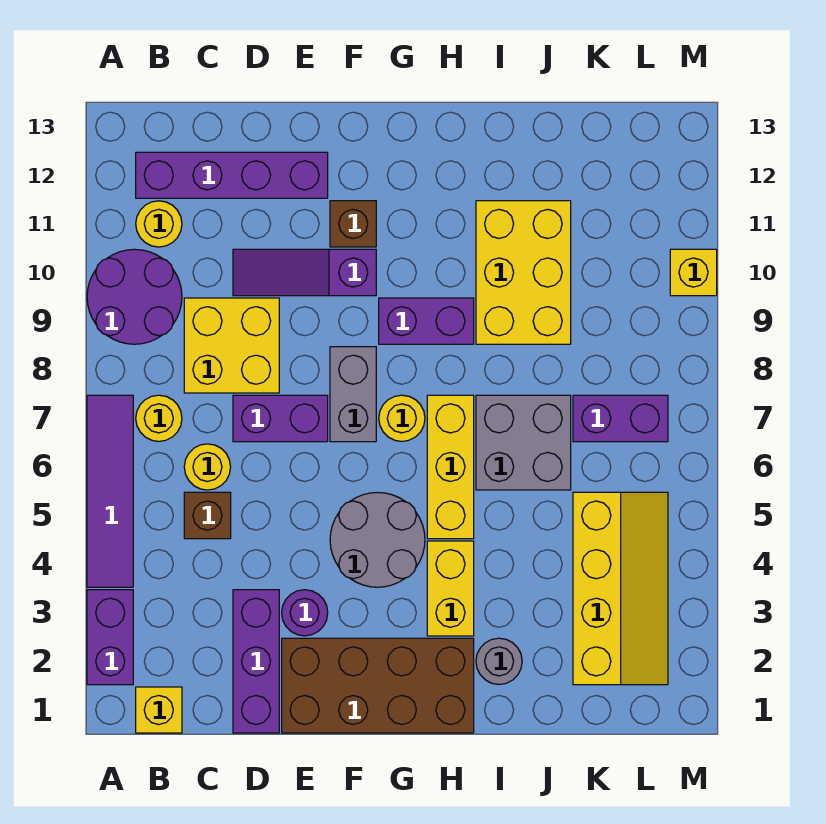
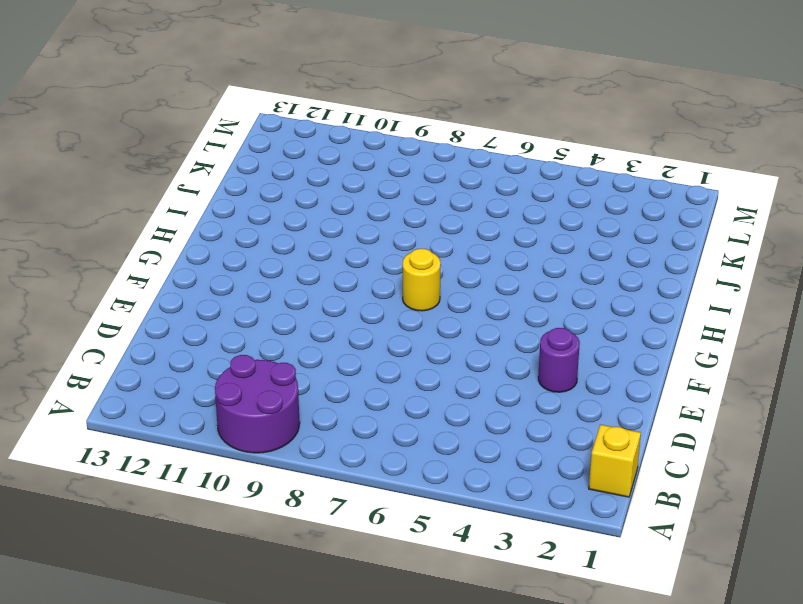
none -> purple brick A2:A3 level 1
none -> purple tile A4:A7 level 1
none -> yellow round brick B7 level 1

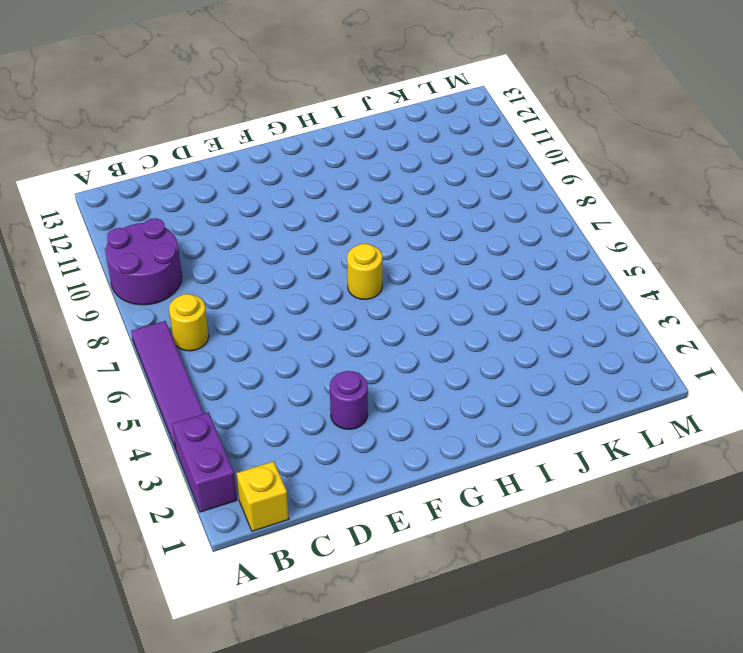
none -> yellow round brick B11 level 1
none -> purple brick B12:E12 level 1
none -> brown brick C5 level 1

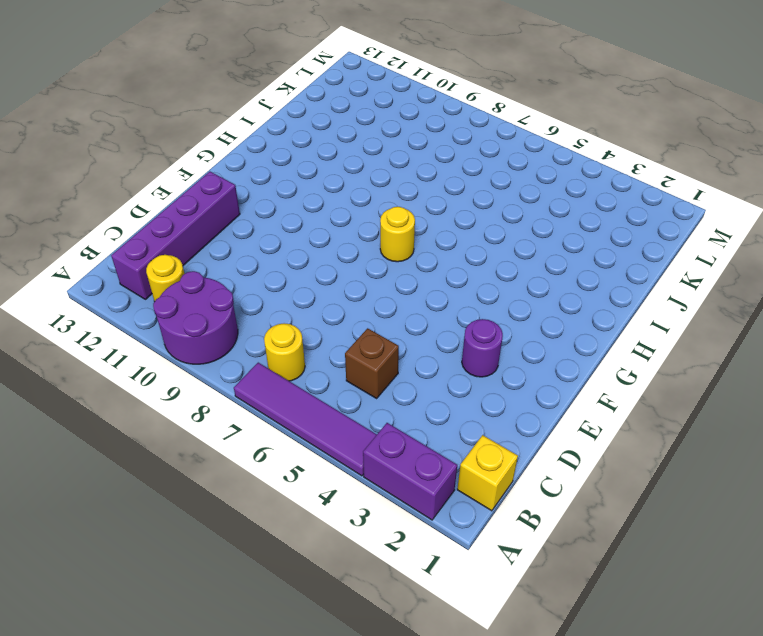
none -> yellow round brick C6 level 1
none -> yellow brick C8:D9 level 1
none -> purple brick D1:D3 level 1

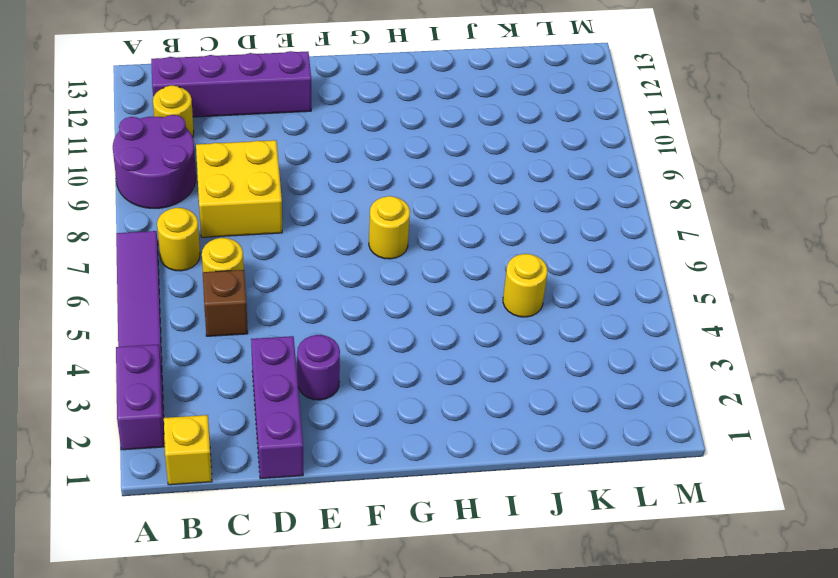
yellow round brick J5 level 1 -> none
none -> purple brick D7:E7 level 1
none -> purple slope D10:F10 level 1 top F
none -> brown brick E1:H2 level 1

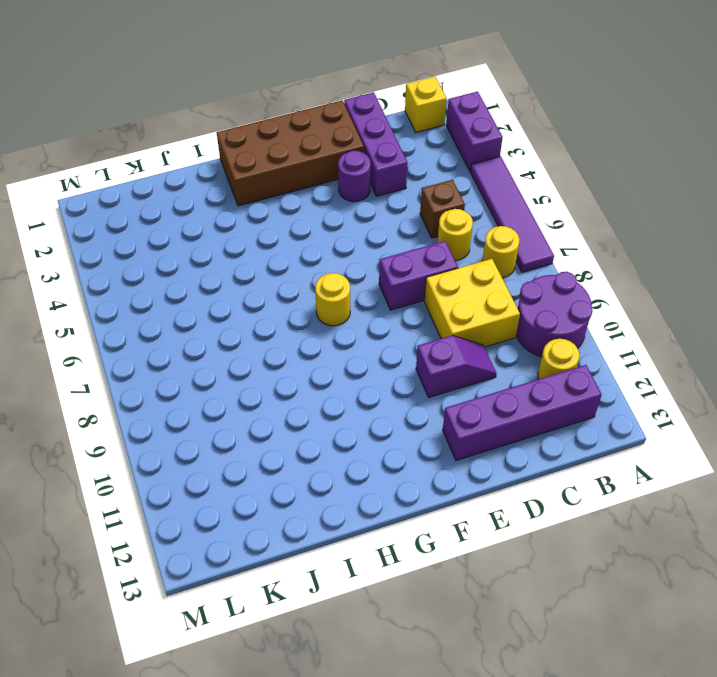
purple slope D10:E10 level 1 top E -> purple slope D10:F10 level 1 top F
none -> grey round brick F4:G5 level 1
none -> grey brick F7:F8 level 1
none -> brown brick F11 level 1

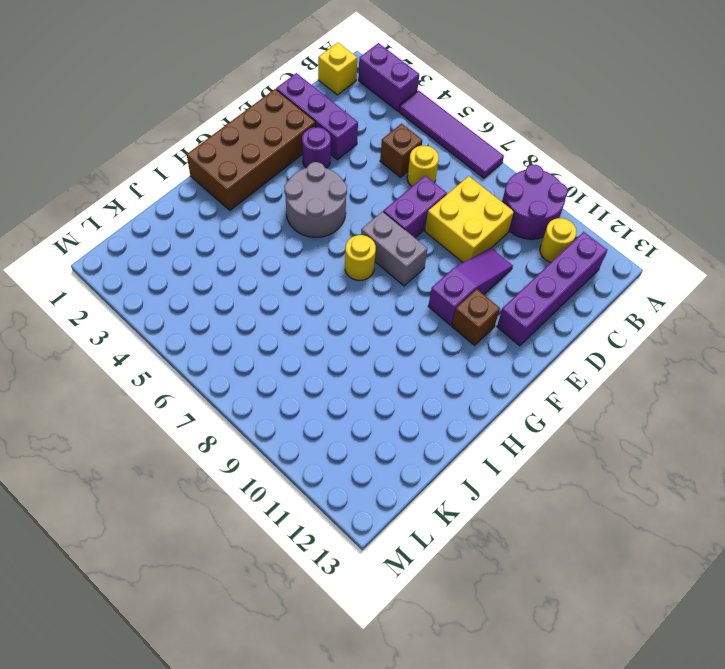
none -> yellow round brick B7 level 1
none -> purple brick G9:H9 level 1
none -> yellow brick H3:H4 level 1

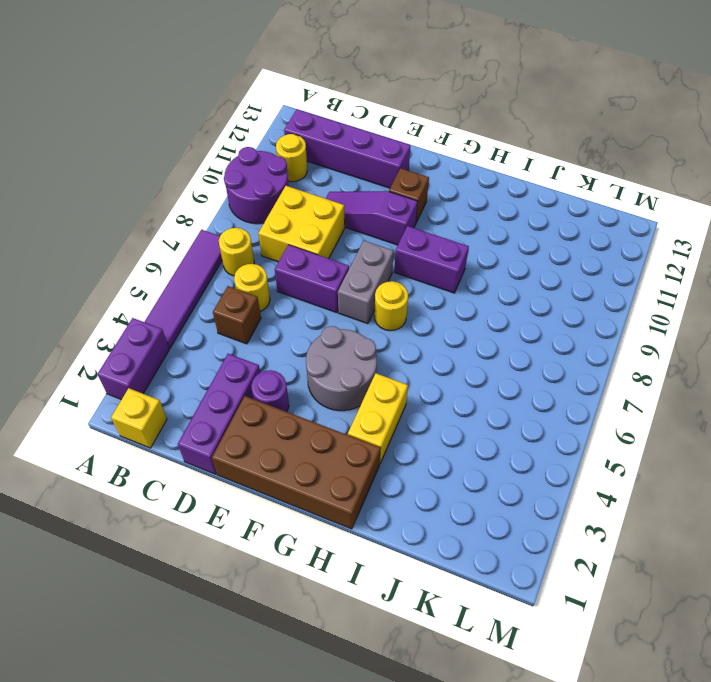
none -> yellow brick H5:H7 level 1
none -> grey round brick I2 level 1
none -> grey brick I6:J7 level 1

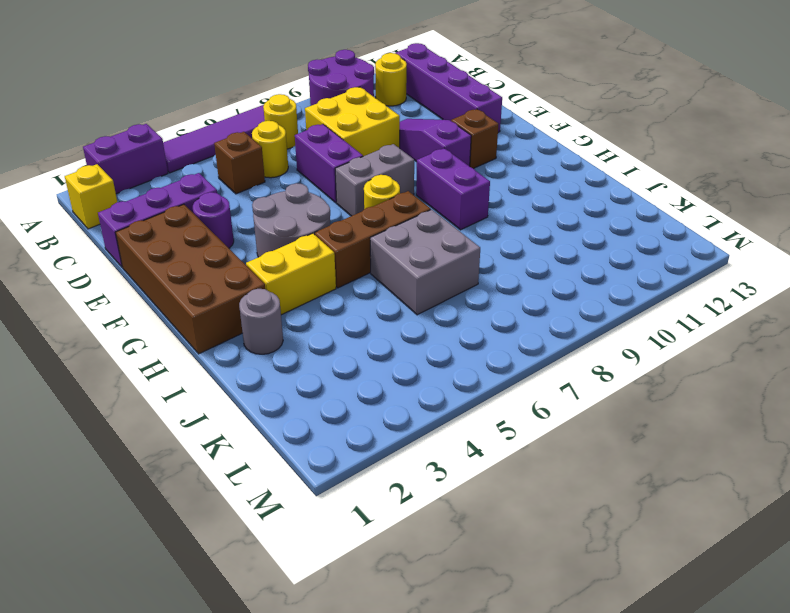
brown brick H5:H7 level 1 -> yellow brick H5:H7 level 1
none -> yellow brick I9:J11 level 1
none -> yellow slope K2:L5 level 1 top K
none -> purple brick K7:L7 level 1

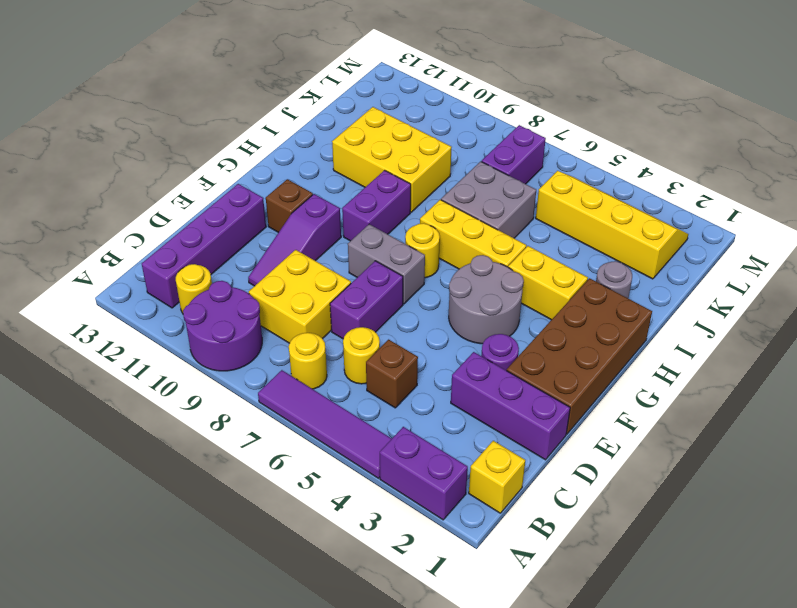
none -> yellow brick M10 level 1

